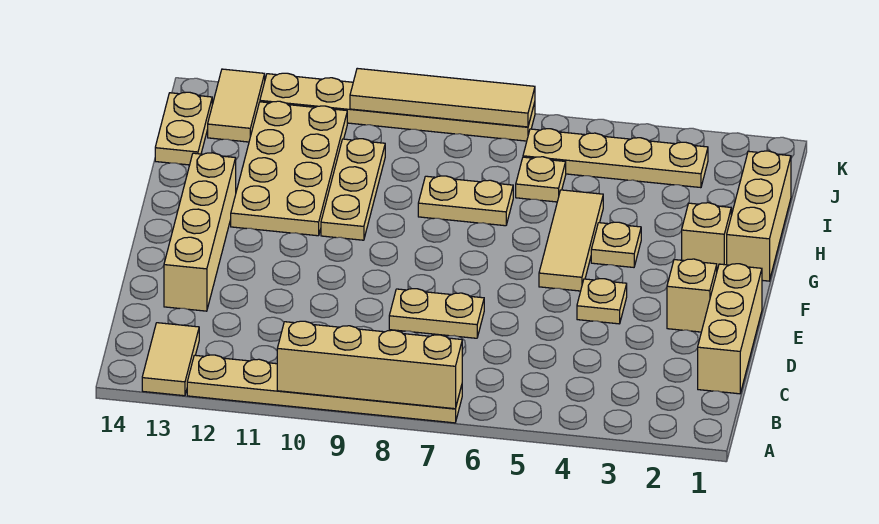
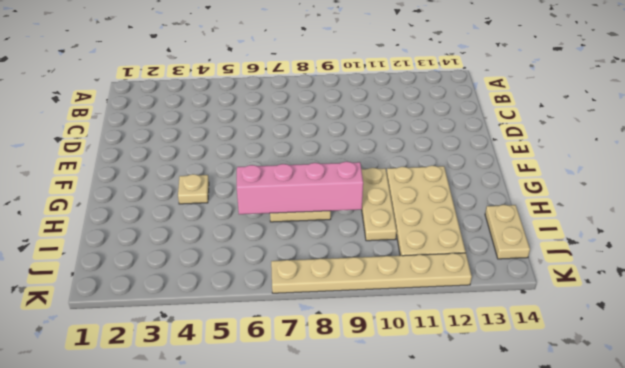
pink brick H6:H9 level 2 -> none
none -> tan plate A7:A12 level 1
none -> tan tile A13:B13 level 1
none -> tan brick C1:E1 level 1

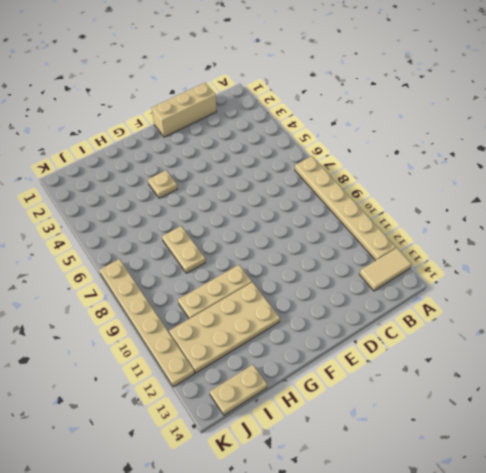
none -> tan plate D7:D8 level 1
none -> tan brick D13:G13 level 1
none -> tan brick E2 level 1

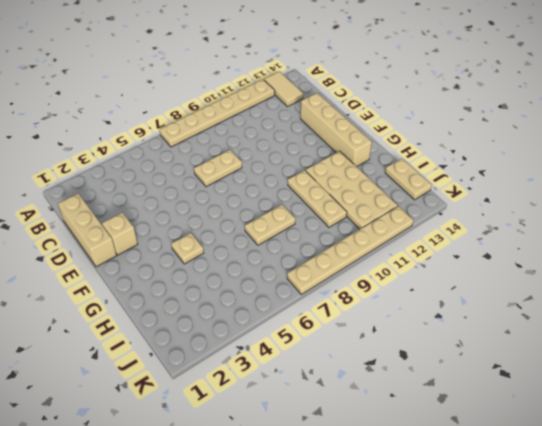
none -> tan plate E4 level 1
none -> tan tile F5:H5 level 1
none -> tan brick G1:I1 level 1

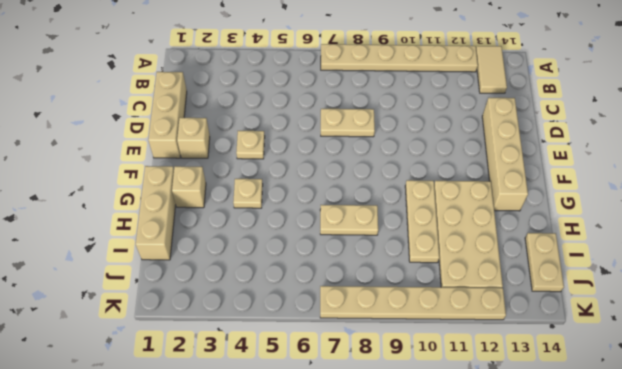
none -> tan tile F5:H5 level 1
none -> tan plate I6 level 1
none -> tan plate J3:J6 level 1

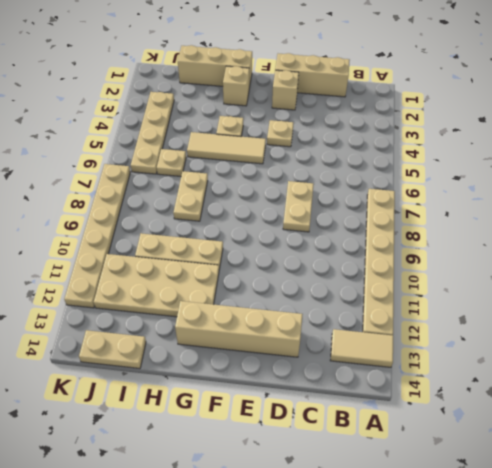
none -> tan tile J13:K13 level 1
none -> tan brick A7:A10 level 2
none -> tan tile K7:K10 level 2

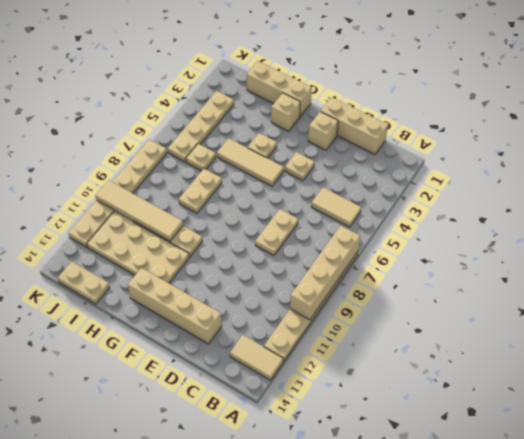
tan tile B5:C5 level 1 -> tan tile J13:K13 level 1
tan tile H10:K10 level 2 -> tan tile K7:K10 level 2

